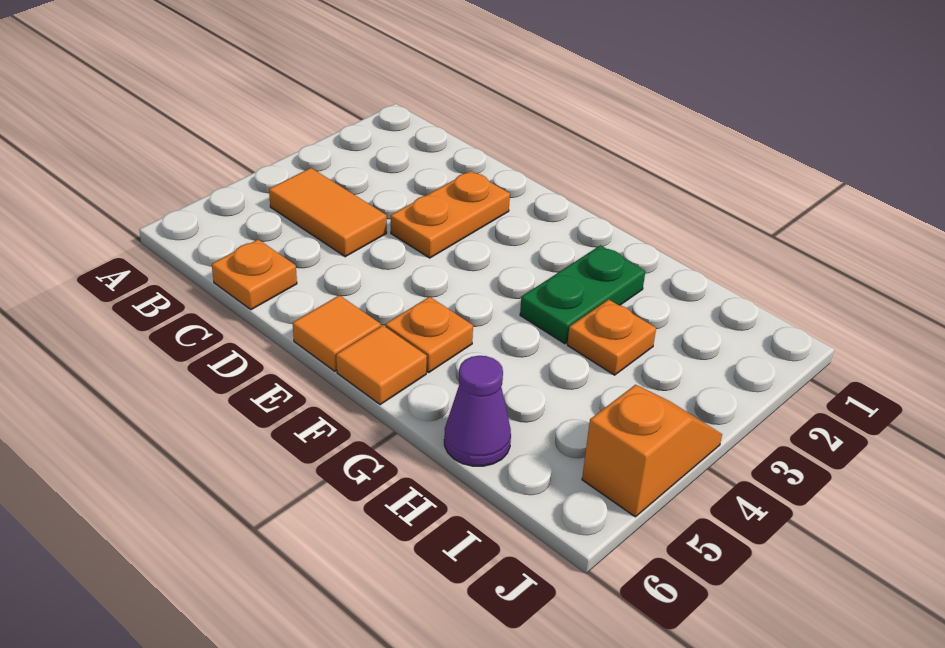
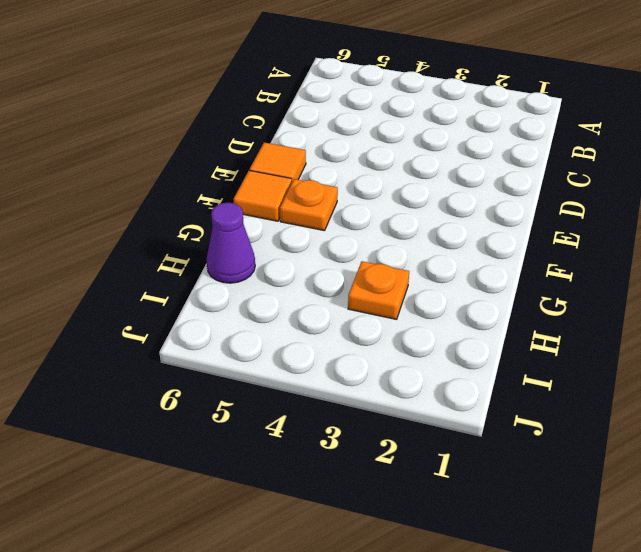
none -> orange tile B4:C4 level 1
none -> orange plate C6 level 1

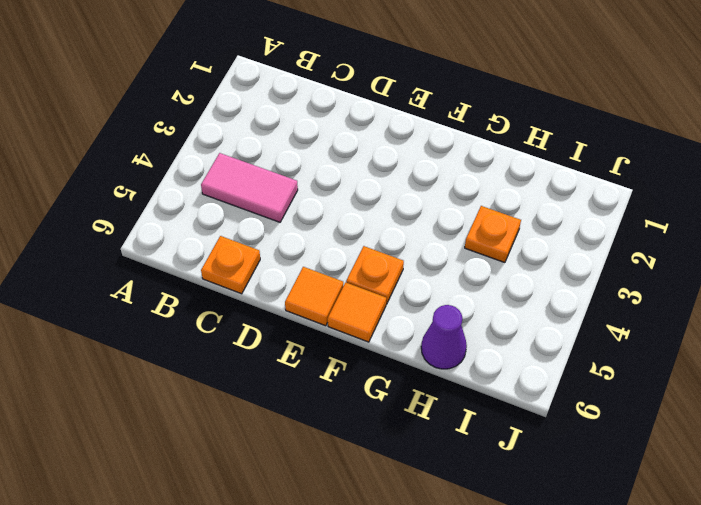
pink tile B4:C4 level 1 -> orange tile B4:C4 level 1
none -> orange plate D2:D3 level 1
none -> green plate G2:G3 level 1

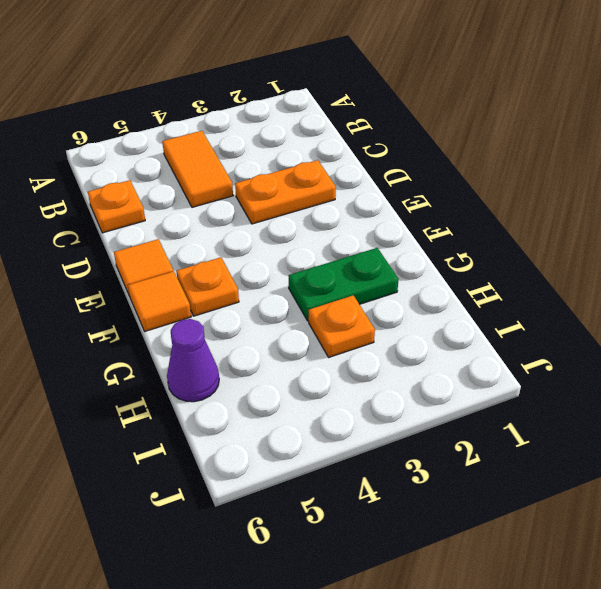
none -> orange slope J4:J5 level 1 top 5

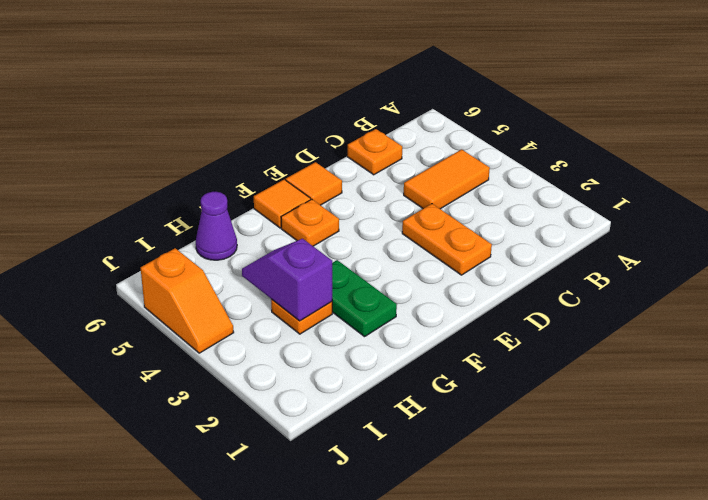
purple slope H3:H4 level 2 top 3 -> none

